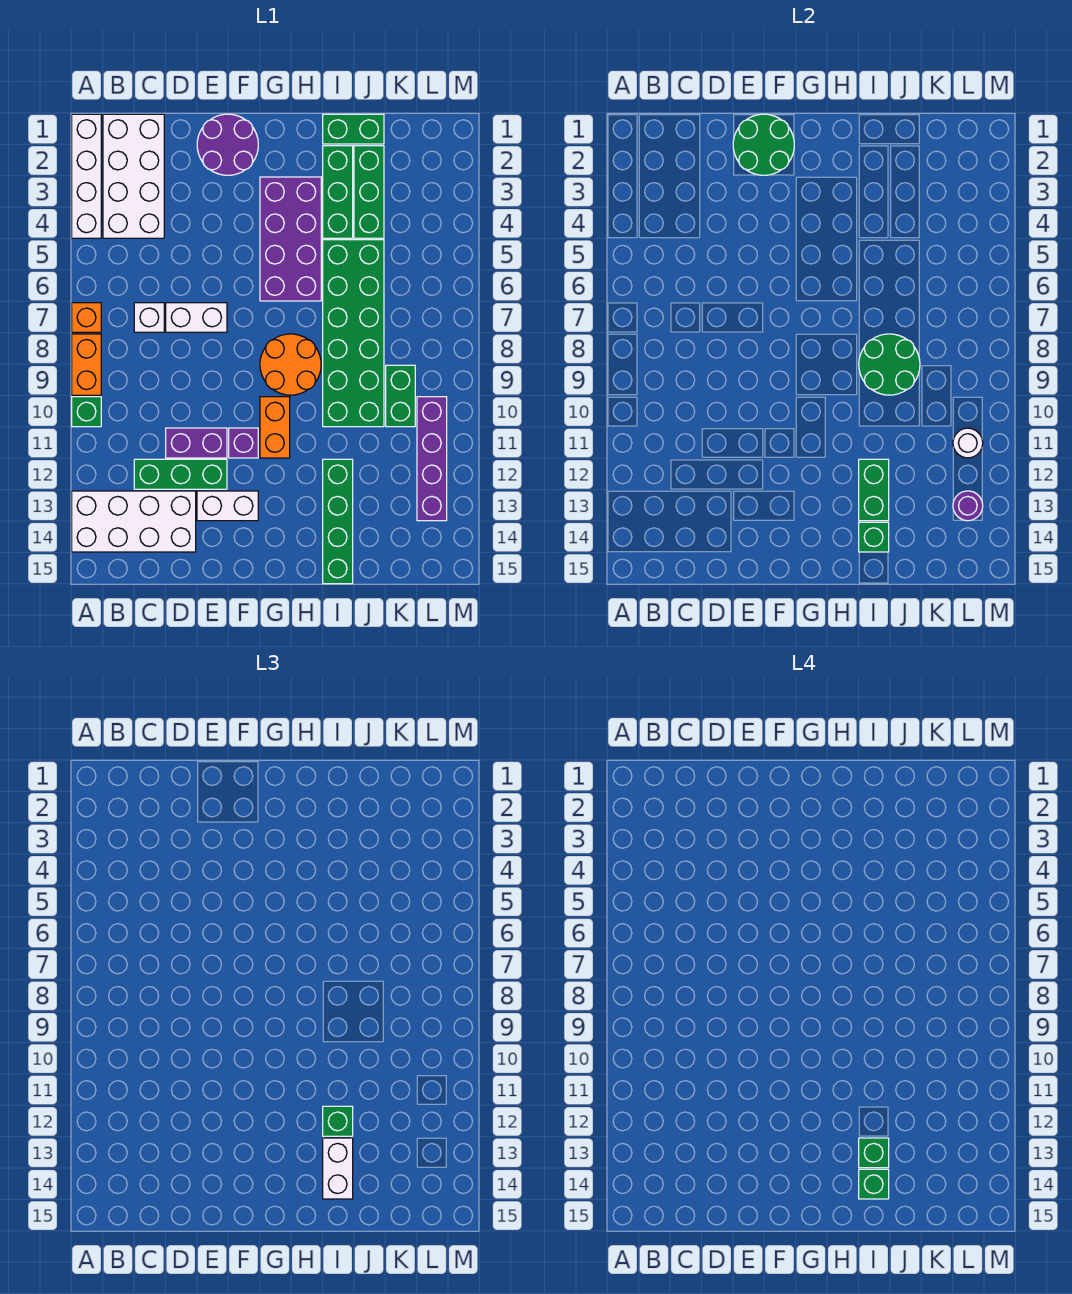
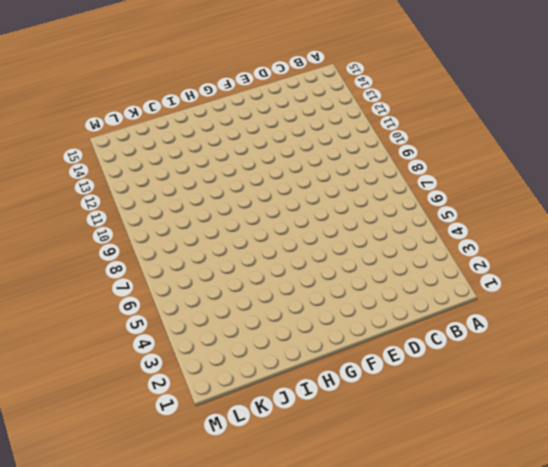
none -> white brick A1:A4 level 1
none -> orange brick A7 level 1
none -> orange brick A8:A9 level 1
none -> green brick A10 level 1

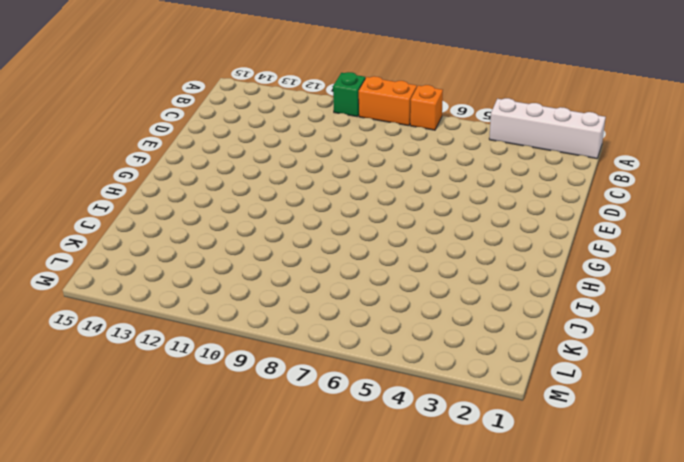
none -> white brick A13:D14 level 1
none -> white brick B1:C4 level 1
none -> white brick C7 level 1
none -> green brick C12:E12 level 1

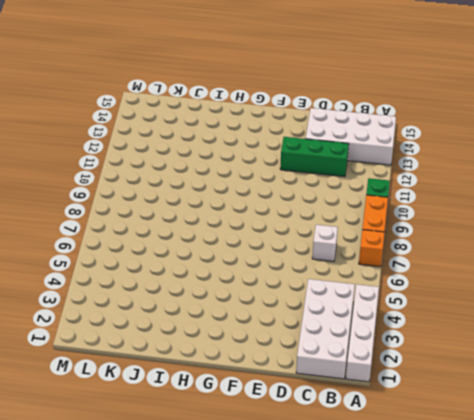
none -> white brick D7:E7 level 1
none -> purple brick D11:E11 level 1
none -> purple round brick E1:F2 level 1
none -> white brick E13:F13 level 1

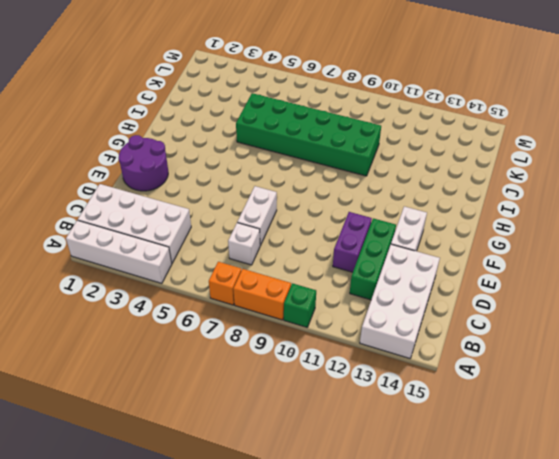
none -> purple brick F11 level 1
none -> purple brick G3:H6 level 1
none -> orange round brick G8:H9 level 1
none -> orange brick G10:G11 level 1

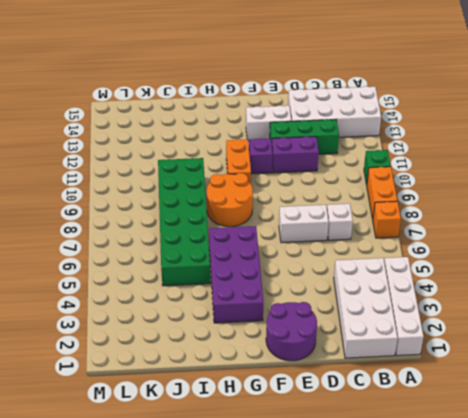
none -> green brick I1:J1 level 1
none -> green brick I2:I4 level 1
none -> green brick I12:I15 level 1
none -> green brick J2:J4 level 1

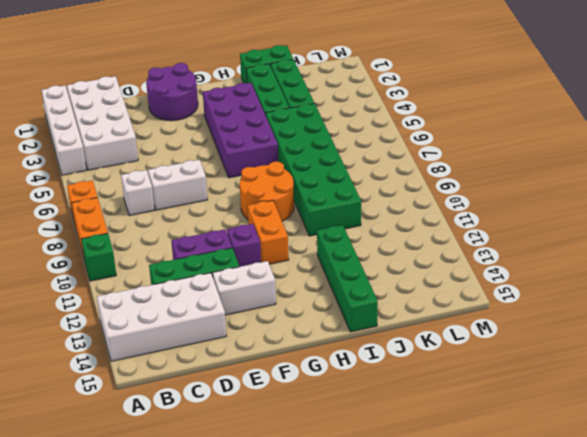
none -> green brick K9:K10 level 1
none -> purple brick L10:L13 level 1
none -> green round brick E1:F2 level 2
none -> green round brick I8:J9 level 2

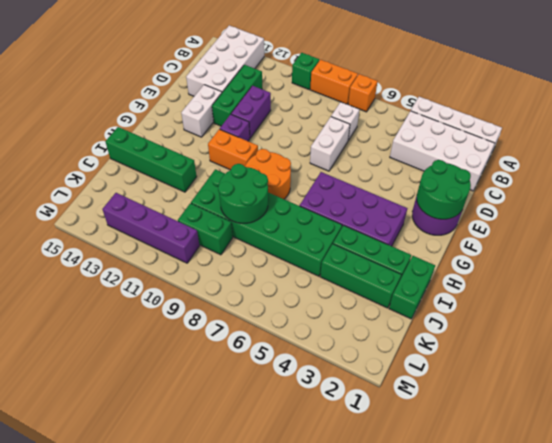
none -> green brick I12:I13 level 2
none -> green brick I14 level 2
none -> white round brick L11 level 2
none -> purple round brick L13 level 2

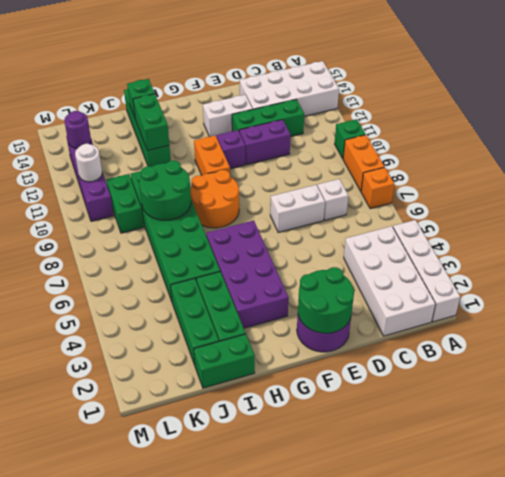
none -> green brick I12 level 3
none -> white brick I13:I14 level 3
none -> green brick I13 level 4
none -> green brick I14 level 4

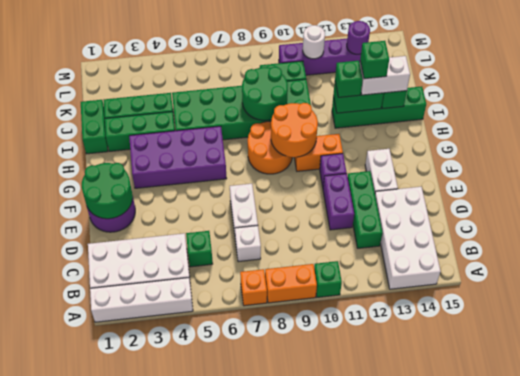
green brick C5 level 1 -> green brick I14 level 4
orange round brick G9:H10 level 2 -> none

